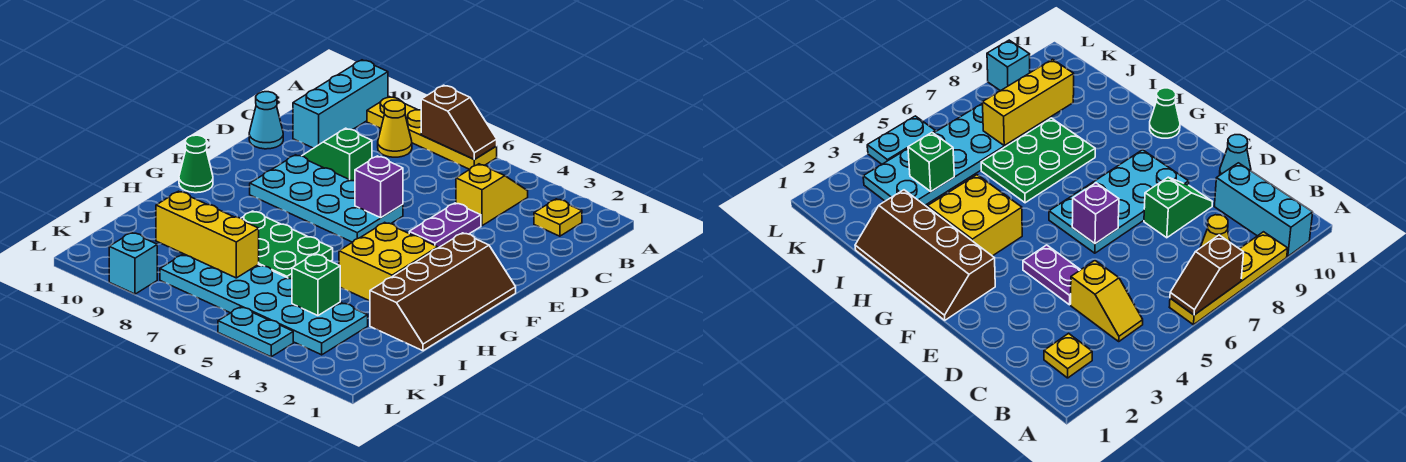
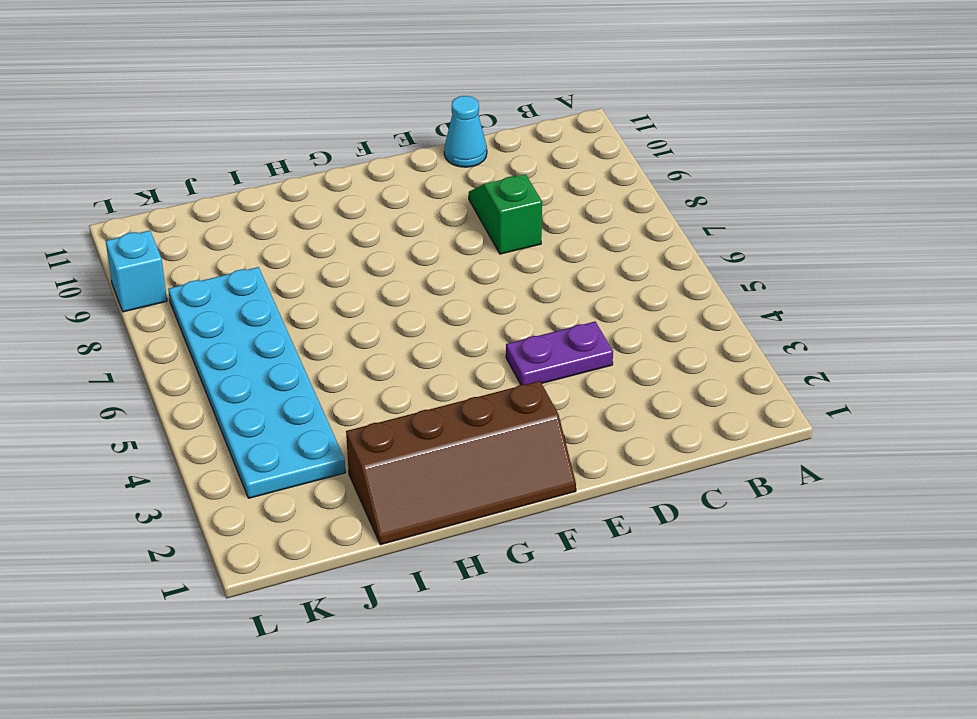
none -> yellow plate A6:A9 level 1
none -> cyan brick A10:C10 level 1
none -> yellow plate B2 level 1

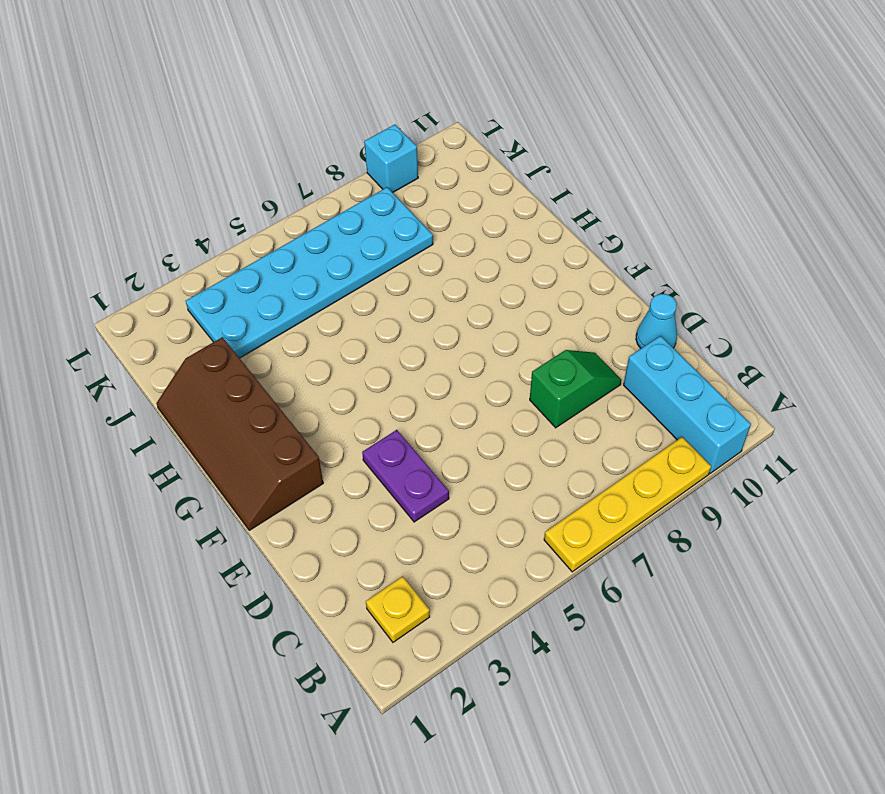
none -> yellow slope B4:C4 level 1 top C
none -> yellow cone B8 level 1
none -> cyan plate E6:F9 level 1

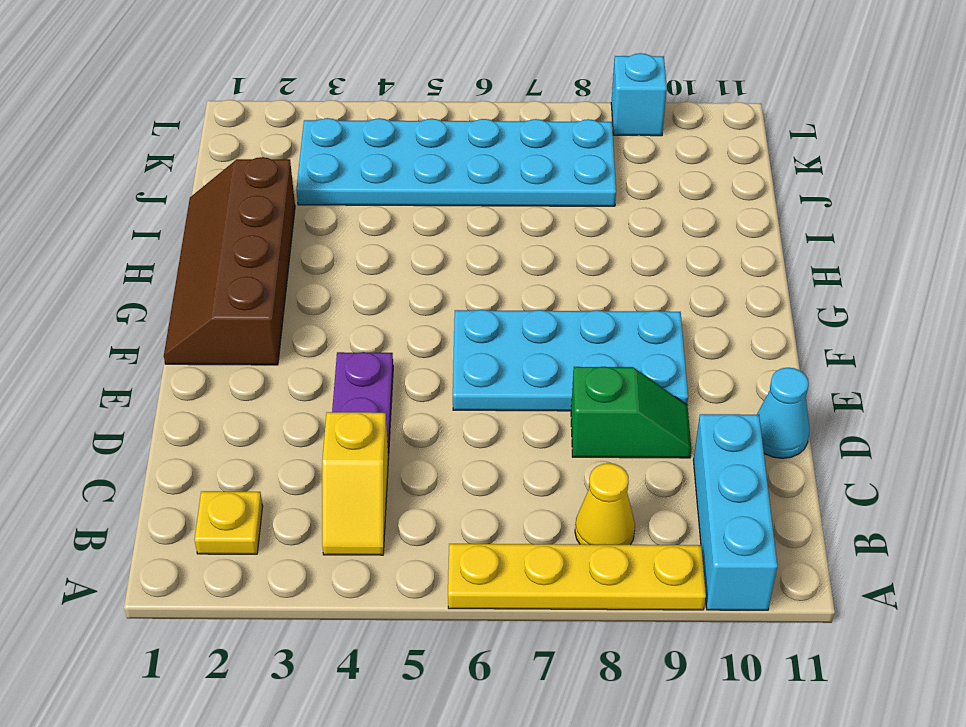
none -> yellow brick G3:H4 level 1
none -> green cone G11 level 1
none -> green plate H6:I8 level 1

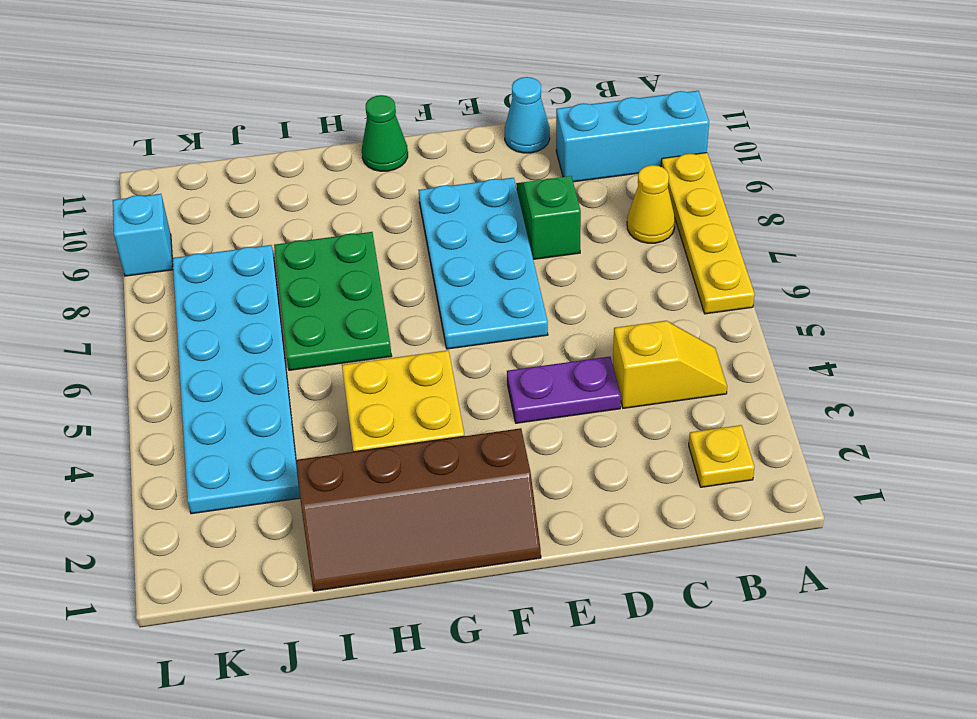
none -> cyan plate L4:L5 level 1
none -> brown slope A6:A7 level 2 top 7
none -> purple brick E6 level 2

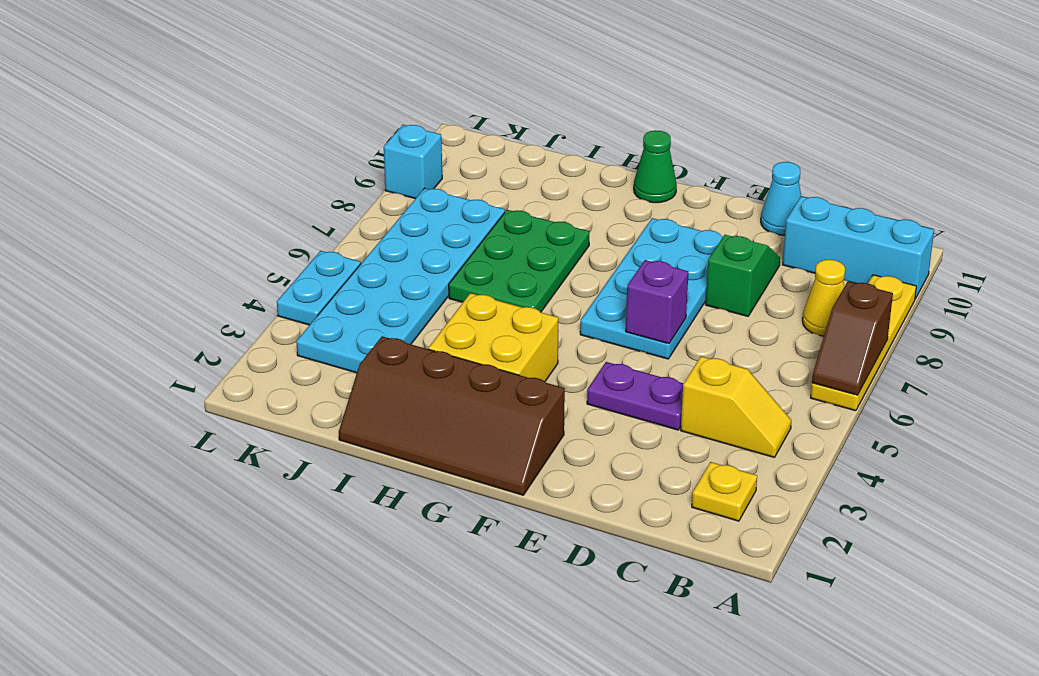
none -> green brick J4 level 2
none -> yellow brick J7:J9 level 2

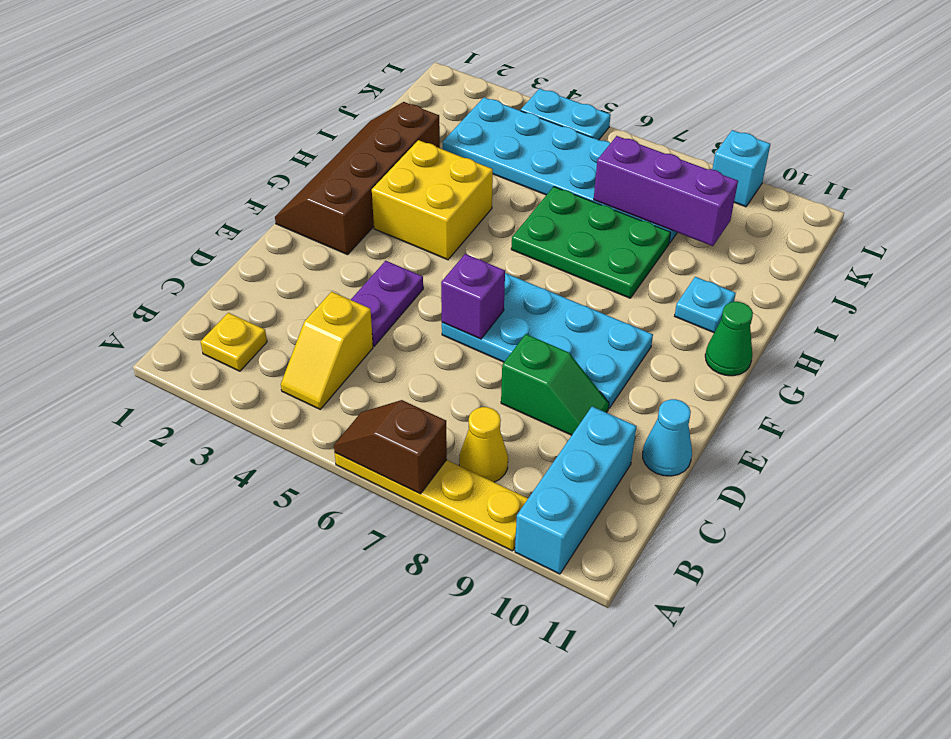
cyan plate H10 level 1 -> none
purple brick J7:J9 level 2 -> yellow brick J7:J9 level 2
none -> green brick J4 level 2

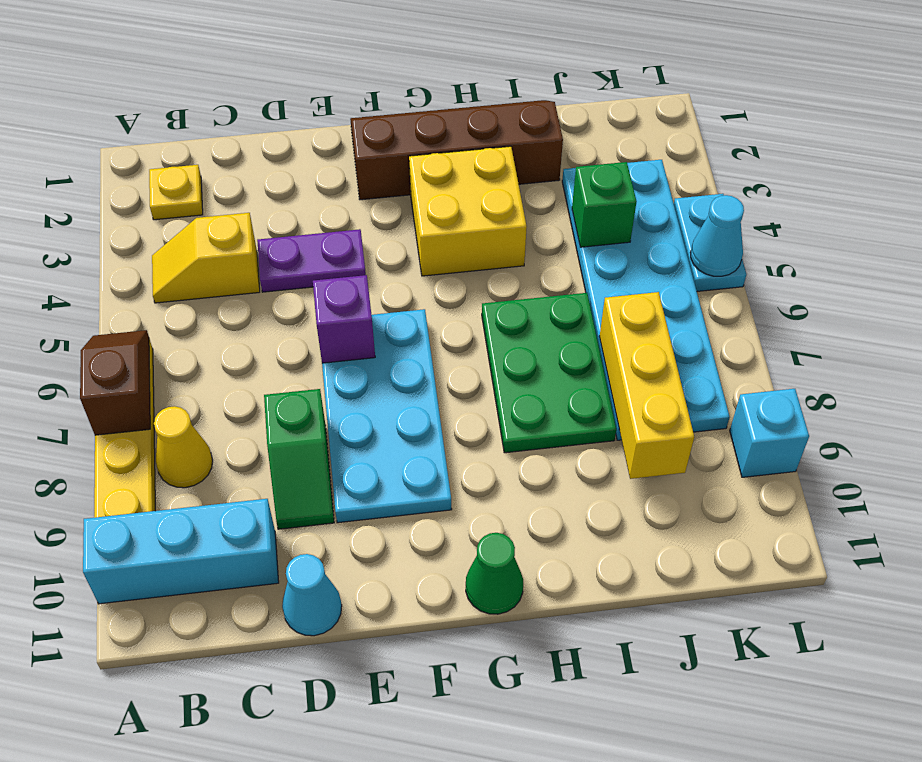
cyan cone L5 level 2 -> none

